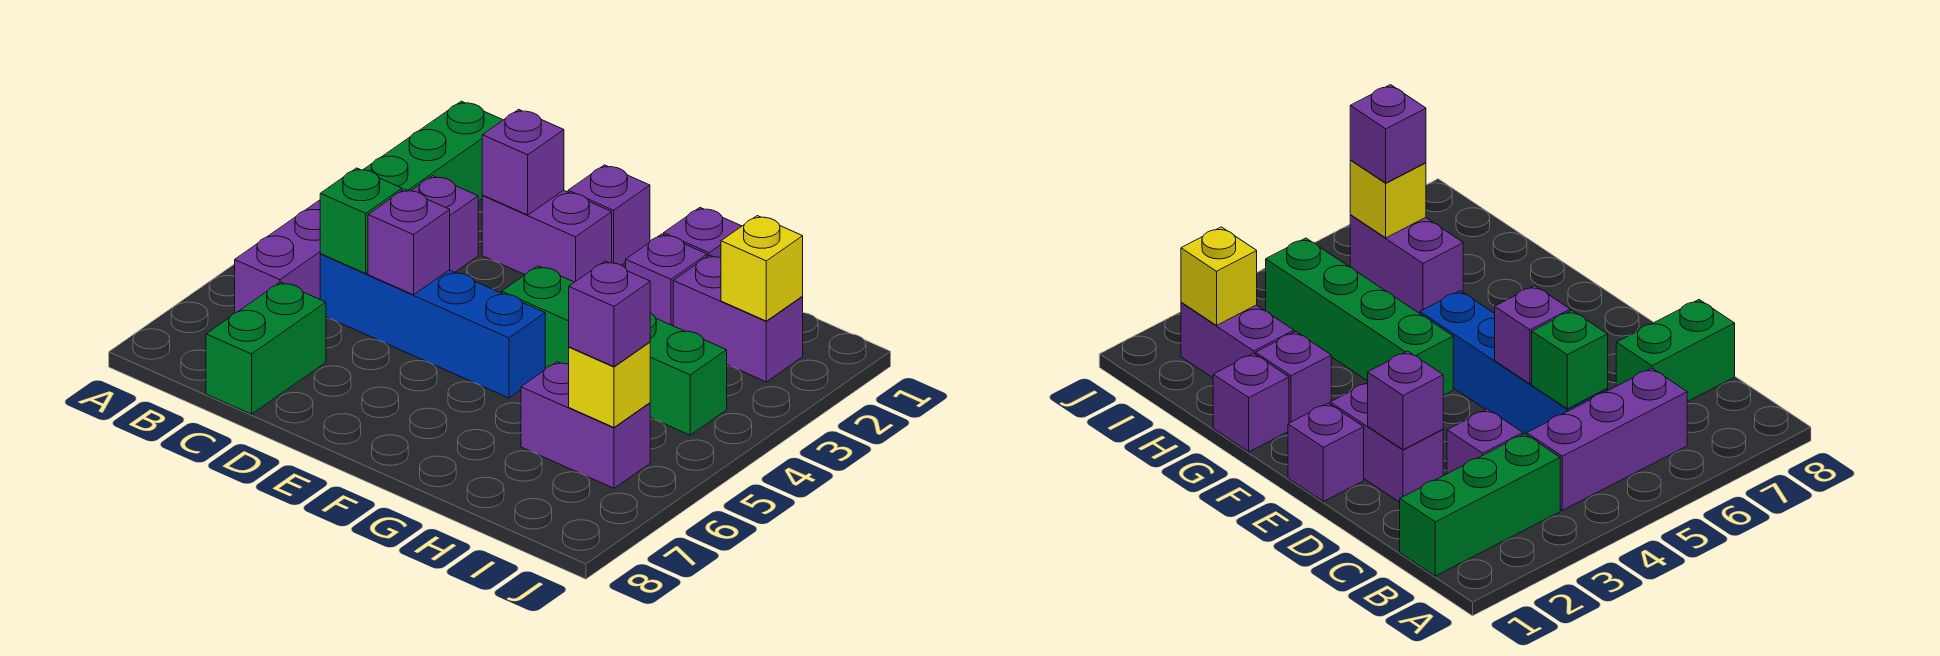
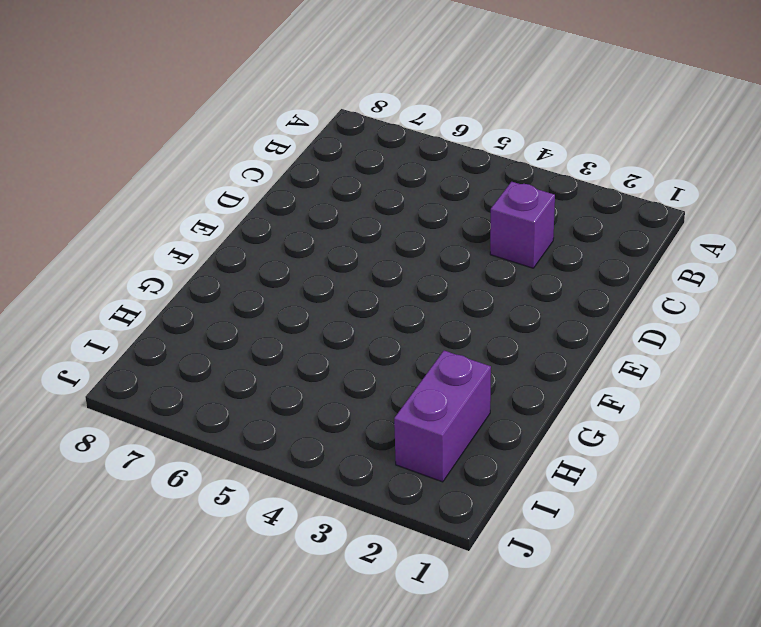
none -> green brick B1:B3 level 1
none -> purple brick B4:B6 level 1
none -> blue brick C5:F5 level 1

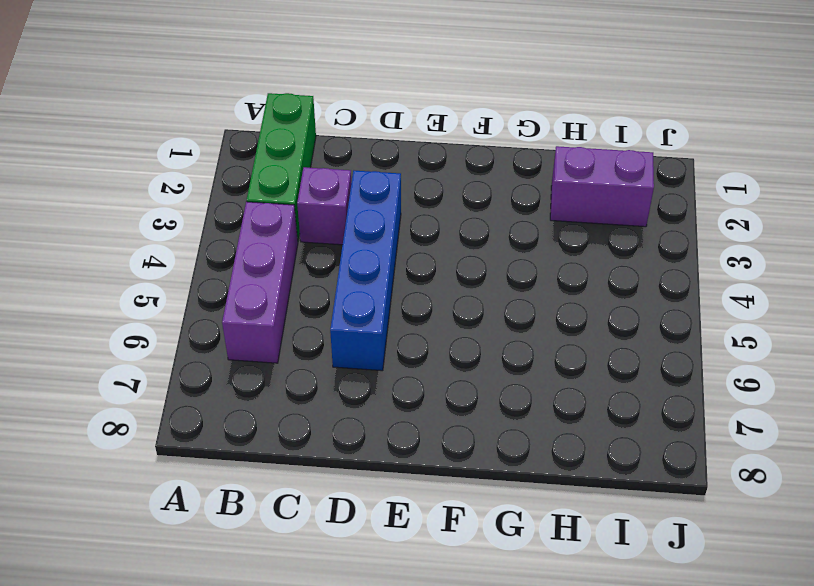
blue brick D3:D6 level 1 -> blue brick C5:F5 level 1
none -> green brick C7:C8 level 1
none -> purple brick D2:E2 level 1
none -> purple brick E1 level 1

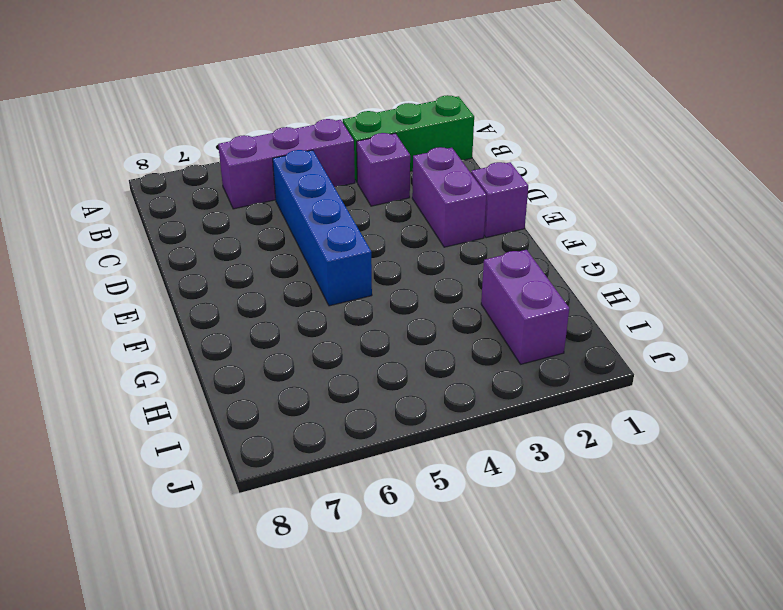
none -> green brick C7:C8 level 1
none -> green brick F4:I4 level 1
none -> purple brick G1 level 1

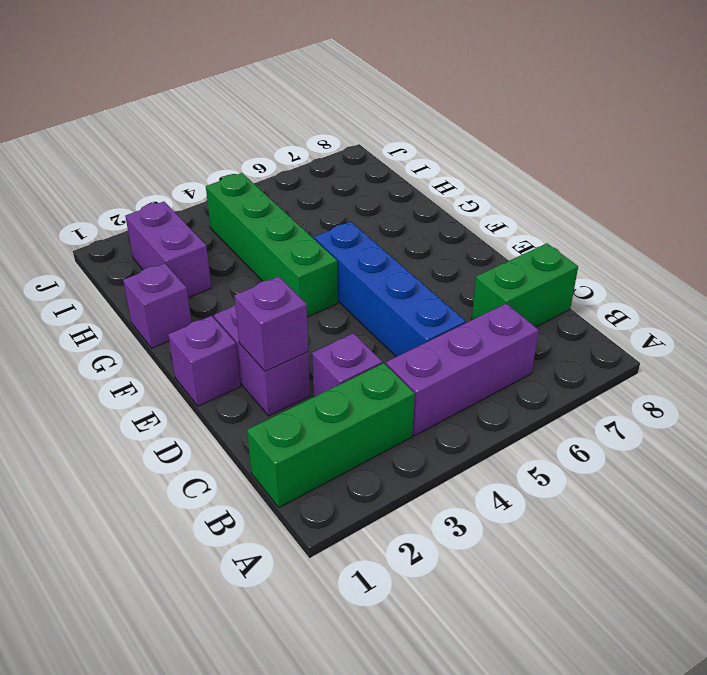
none -> purple brick G2 level 1
none -> purple brick H6:I6 level 1
none -> green brick C5 level 2

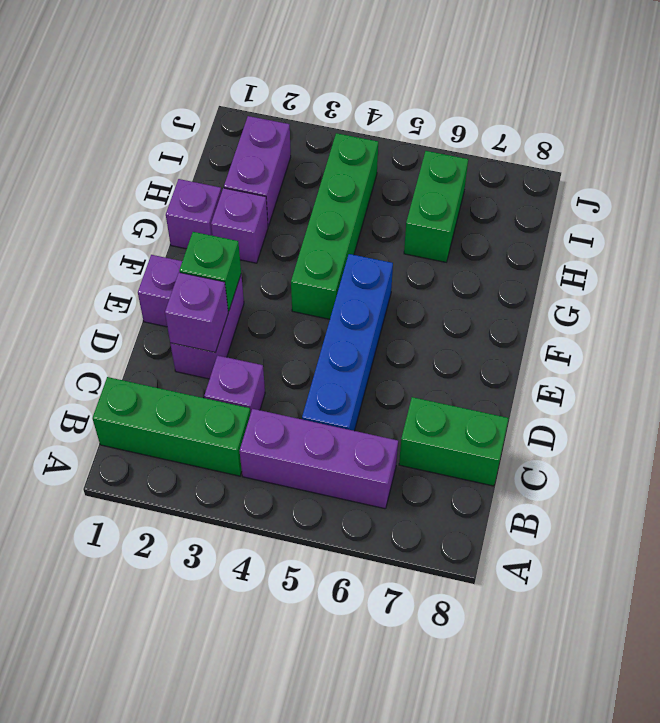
green brick E2 level 2 -> green brick C5 level 2
green brick H6:I6 level 1 -> purple brick H6:I6 level 1
none -> purple brick D5 level 2
none -> yellow brick I2 level 2
none -> yellow brick I6 level 2

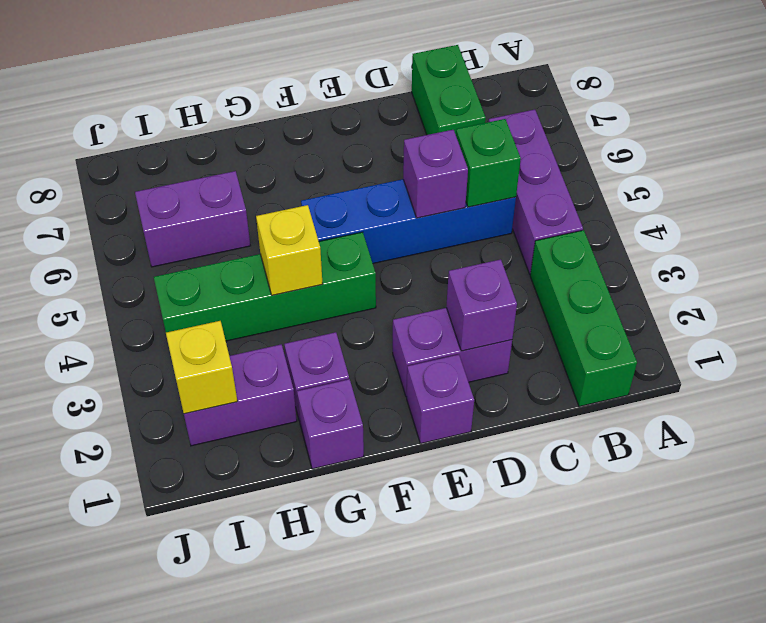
yellow brick G4 level 2 -> yellow brick I6 level 2
none -> purple brick C3 level 1
none -> purple brick I6 level 3

